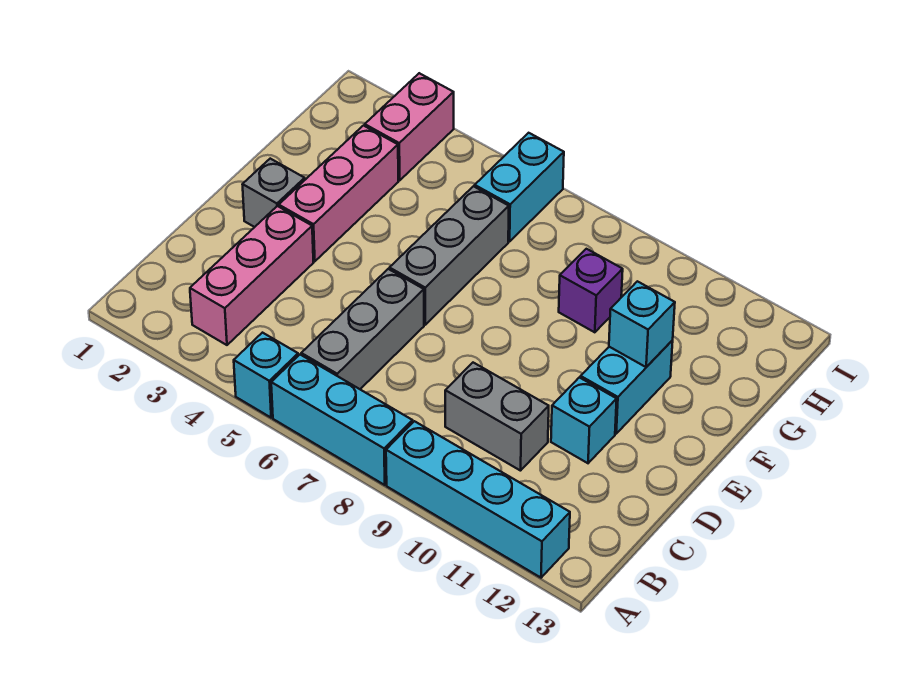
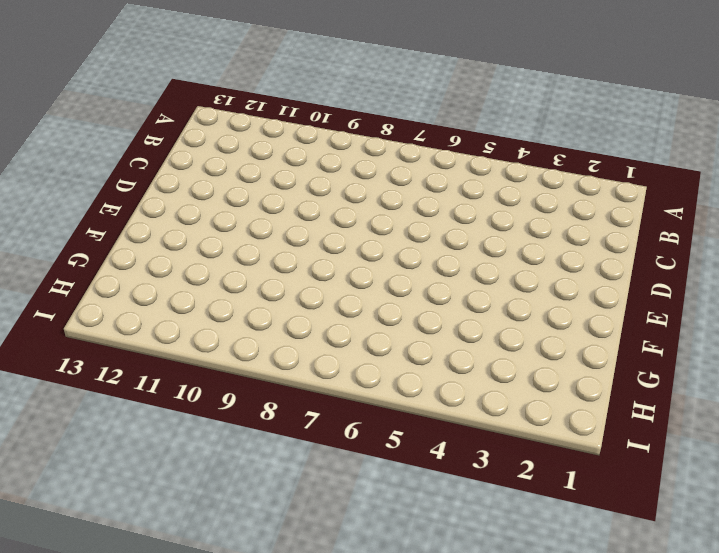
none -> cyan brick A5 level 1
none -> cyan brick A6:A8 level 1
none -> cyan brick A9:A12 level 1

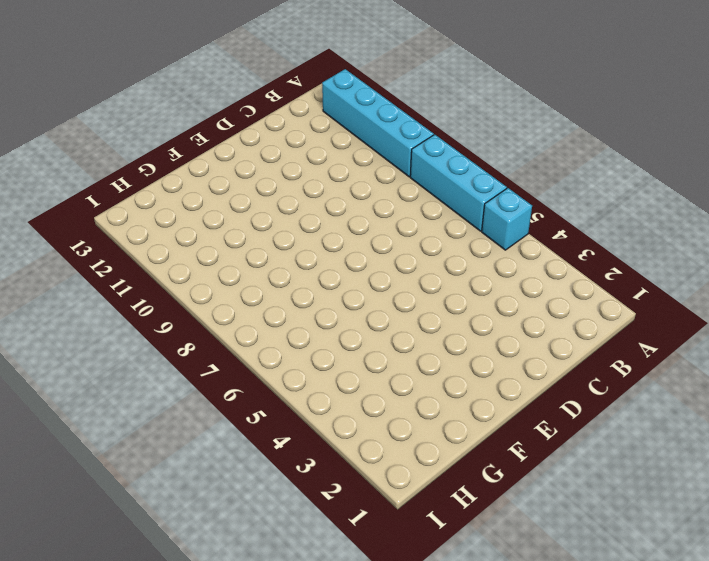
none -> pink brick B3:D3 level 1
none -> grey brick B6:D6 level 1
none -> grey brick C9:C10 level 1

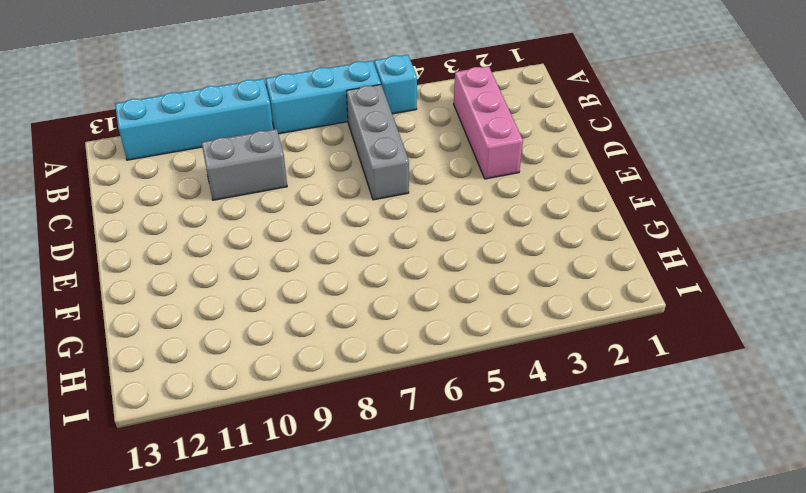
none -> cyan brick D11 level 1
none -> grey brick E2 level 1
none -> pink brick E3:G3 level 1

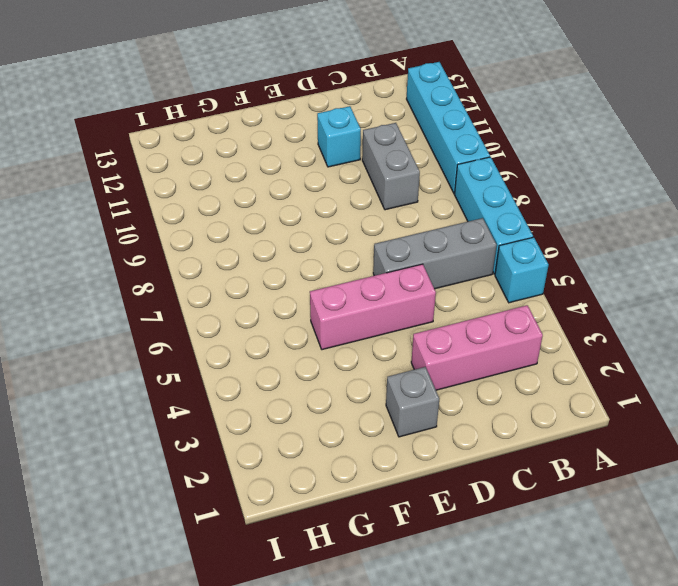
pink brick D5:F5 level 1 -> pink brick E3:G3 level 1
none -> grey brick E6:G6 level 1
none -> cyan brick E11:F11 level 1
none -> purple brick G9 level 1

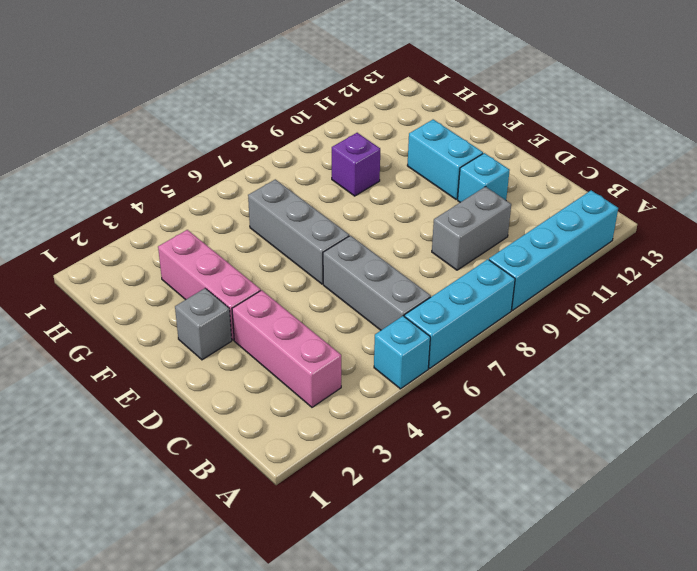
none -> pink brick H3:I3 level 1
none -> cyan brick H6:I6 level 1
none -> cyan brick F11 level 2

